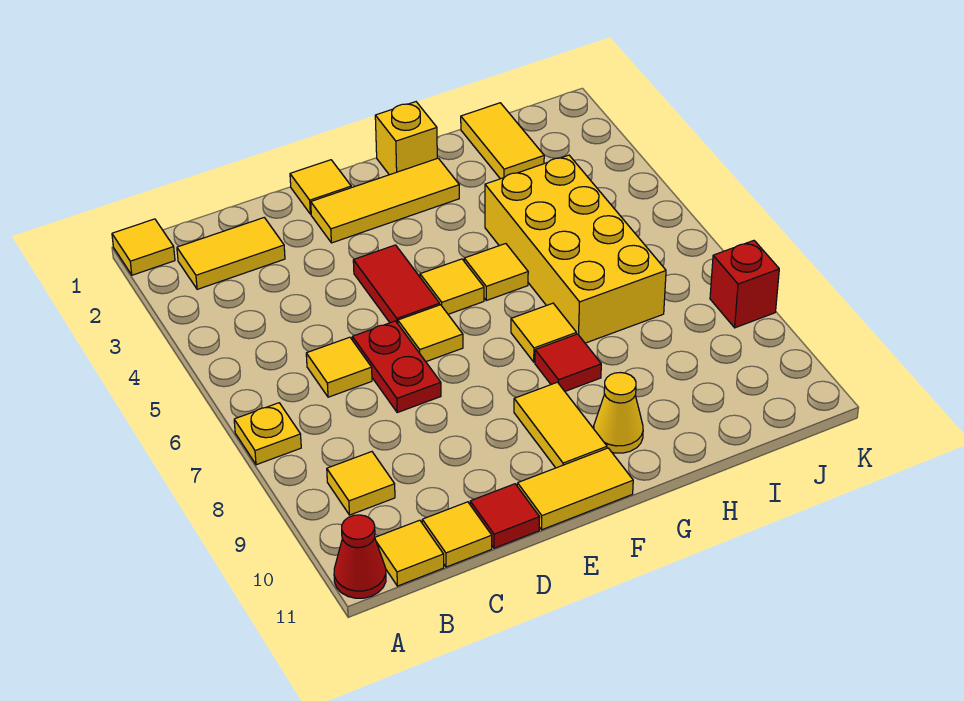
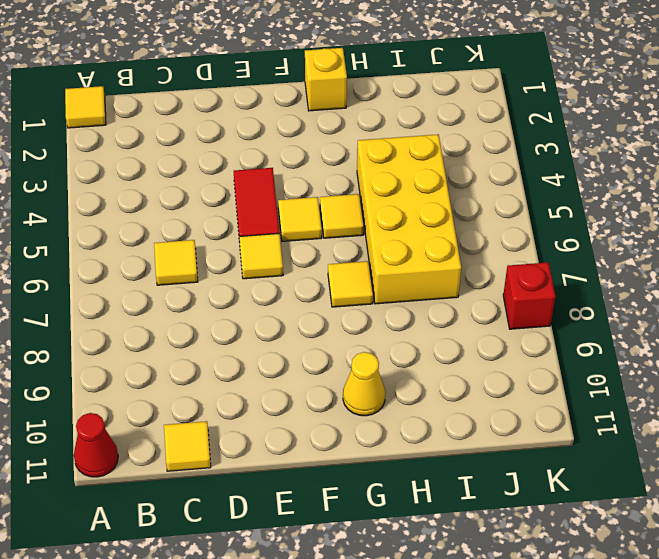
none -> yellow plate A7 level 1
none -> yellow tile B2:C2 level 1
none -> yellow tile B9 level 1

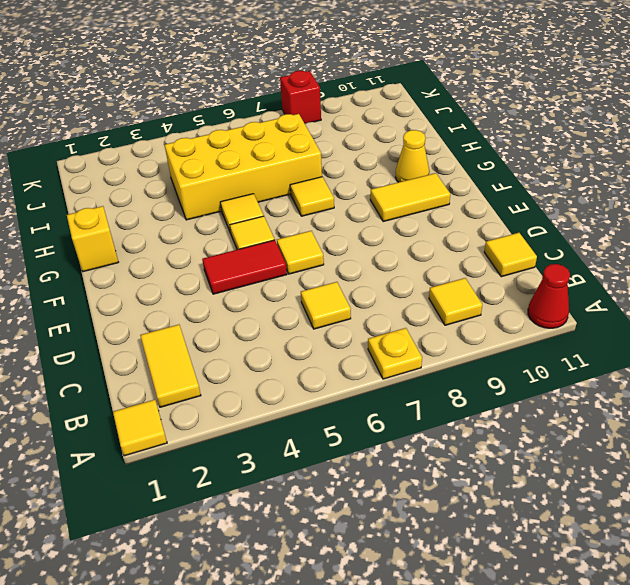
none -> yellow tile B11 level 1
none -> red plate D6:D7 level 1
none -> red tile D11 level 1

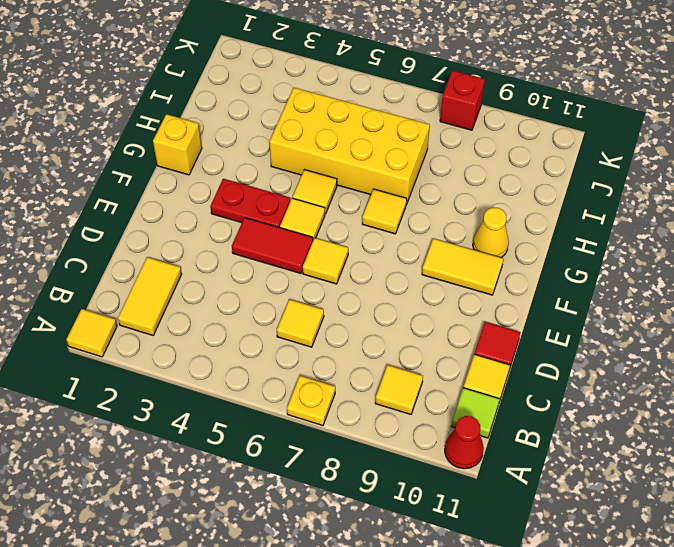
lime tile B11 level 1 -> yellow tile B11 level 1
red plate F3:F4 level 1 -> red plate D6:D7 level 1
none -> yellow tile E1 level 1
none -> yellow tile E2:G2 level 1
none -> yellow tile E11:F11 level 1

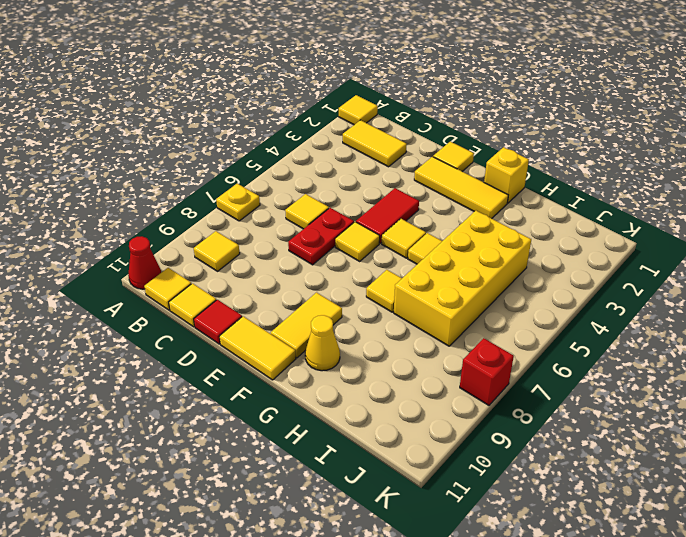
none -> red tile G8 level 1
none -> yellow tile I1:I2 level 1

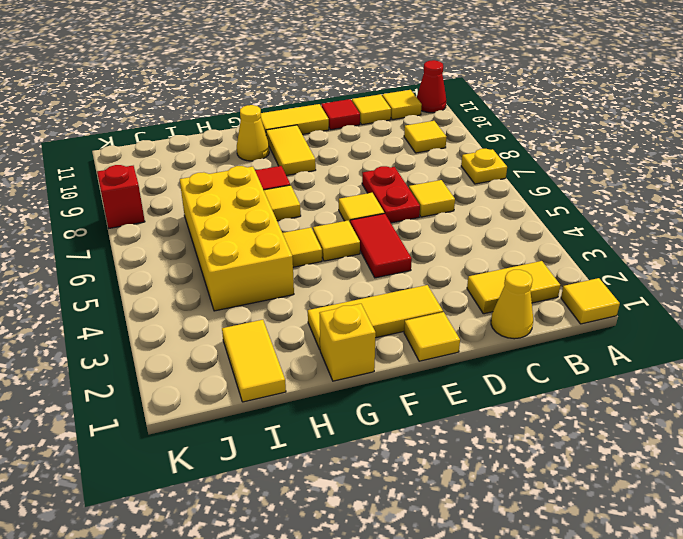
yellow cone C1 level 1 -> none

